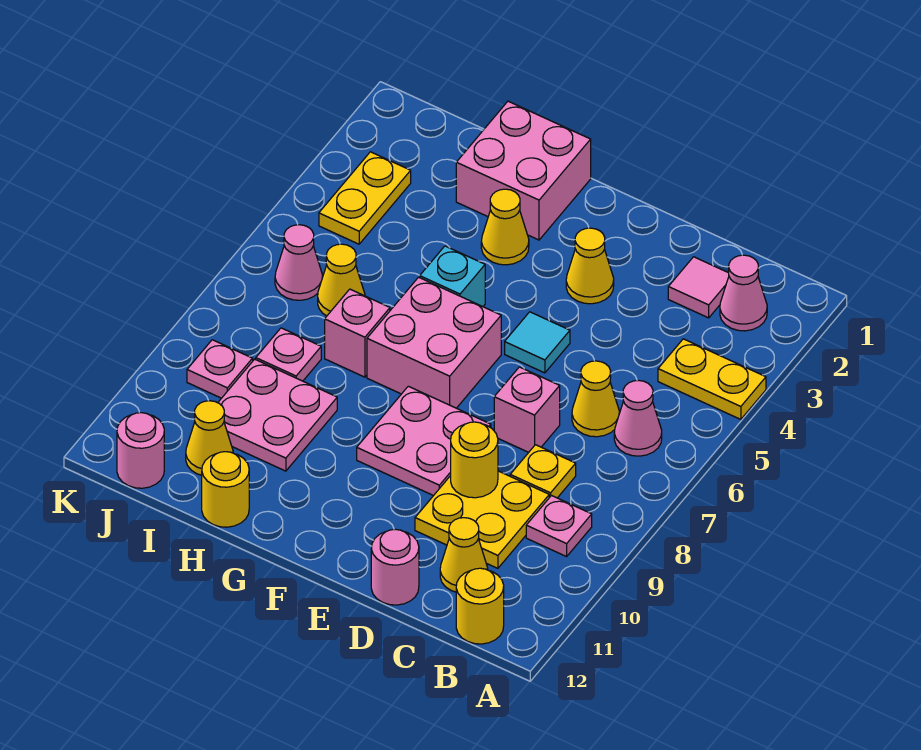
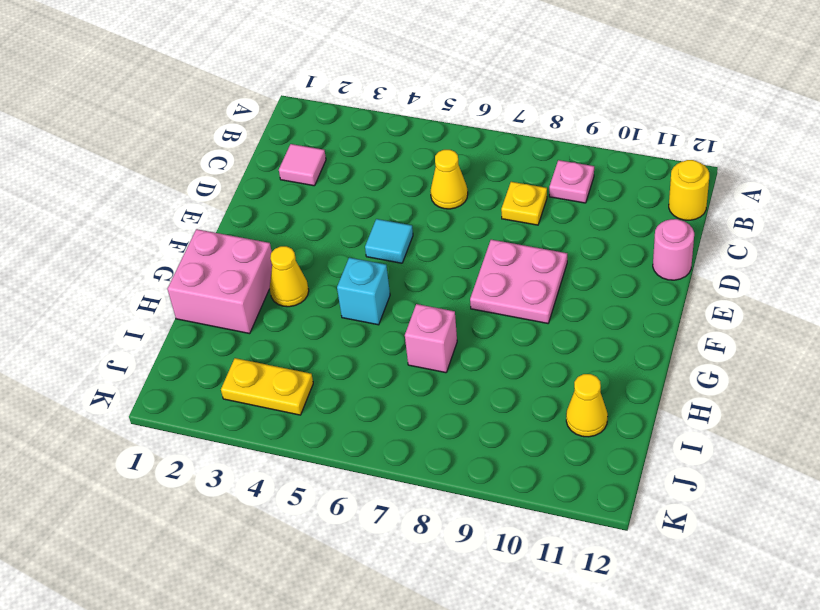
none -> yellow plate A4:B4 level 1
none -> pink cone B2 level 1
none -> pink cone B6 level 1
none -> yellow plate C9:D10 level 1

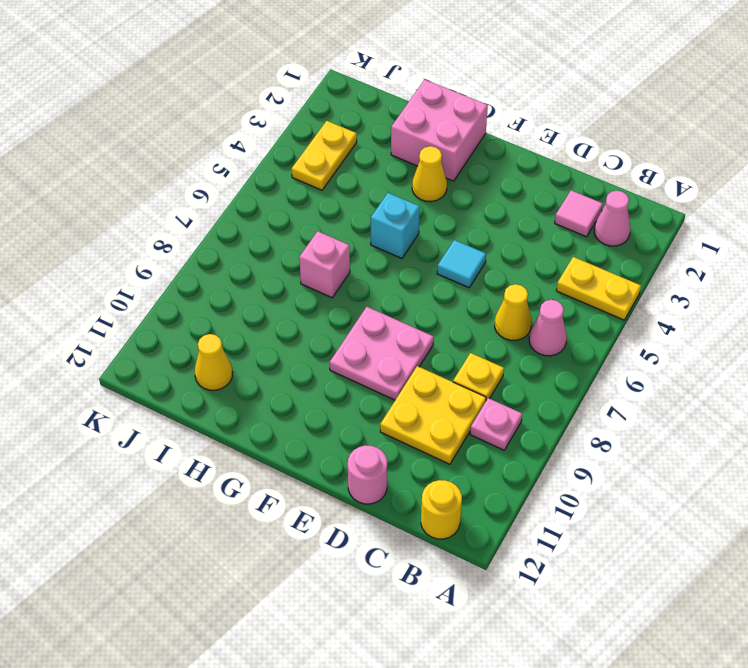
none -> yellow cone C11 level 1
none -> pink brick D7 level 1
none -> yellow cone E3 level 1
none -> pink brick F6:G7 level 1

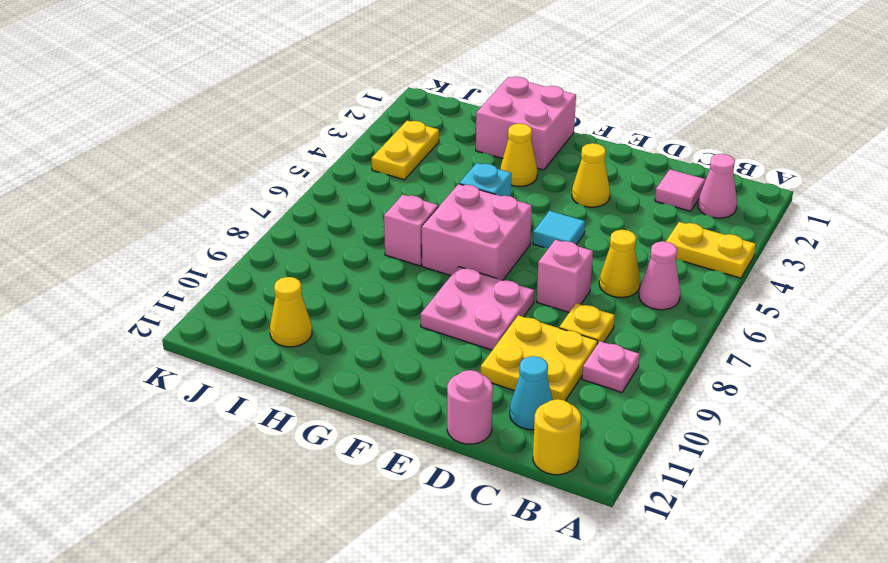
cyan cone C11 level 1 -> yellow cone C11 level 1
none -> pink plate H9:I10 level 1
none -> yellow round brick H12 level 1
none -> yellow cone I6 level 1
none -> pink plate I8 level 1

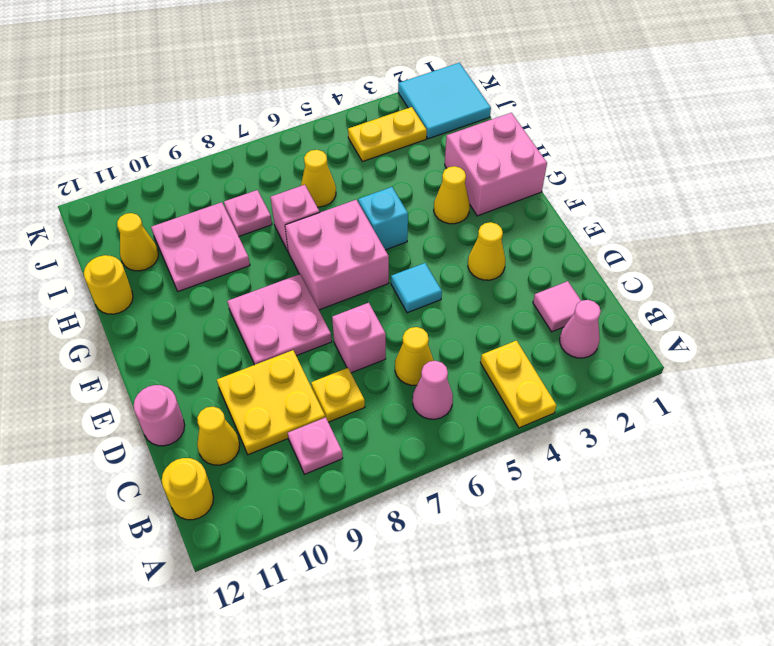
cyan tile J1:K2 level 1 -> none
none -> pink cone J6 level 1
none -> pink plate J9 level 1
none -> pink round brick J12 level 1
none -> yellow round brick D9 level 2

